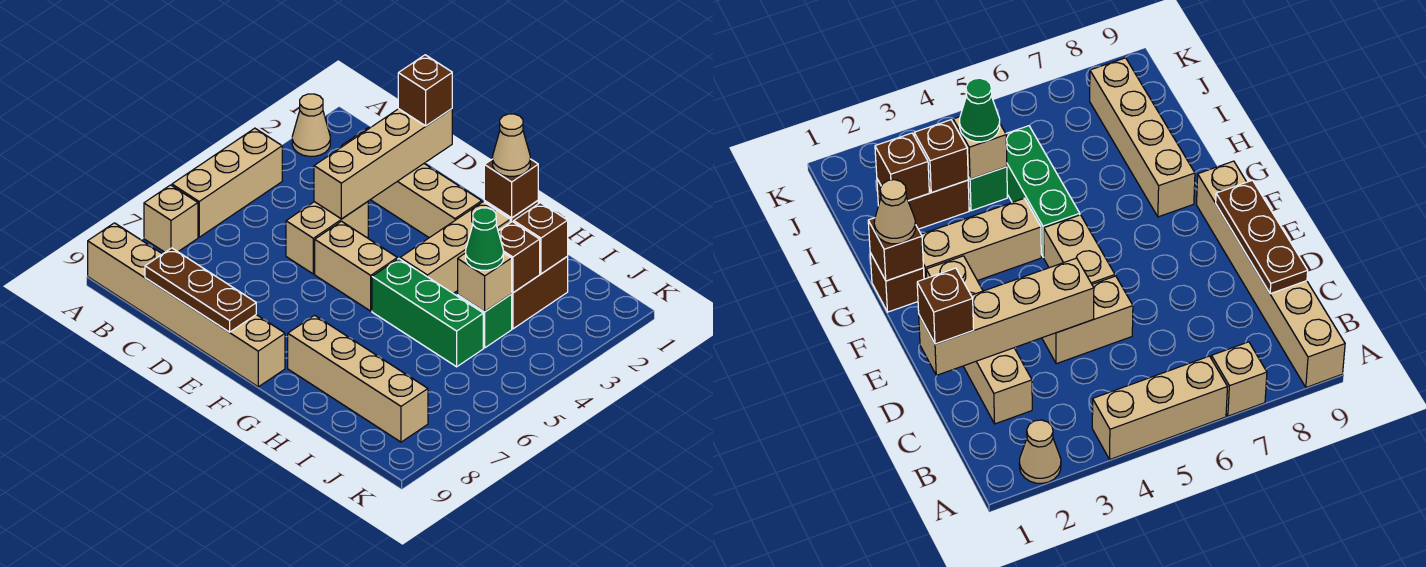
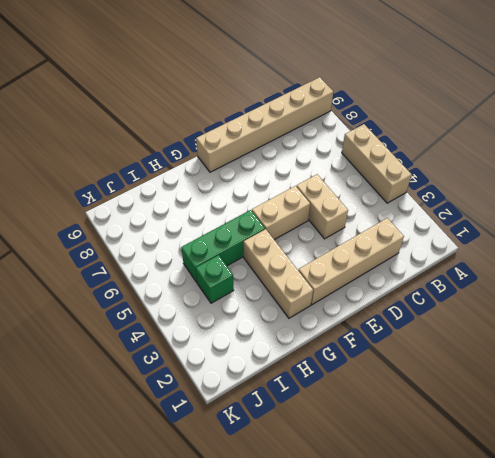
none -> tan cone A2 level 1
none -> tan brick A7 level 1
none -> brown brick G1 level 1

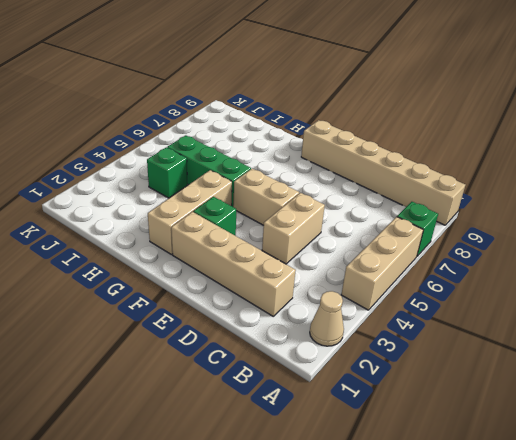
green brick A7 level 1 -> tan brick A7 level 1
green brick F3 level 1 -> none
none -> brown brick G1 level 1
none -> tan brick G8:J8 level 1
none -> brown brick I2:I3 level 1

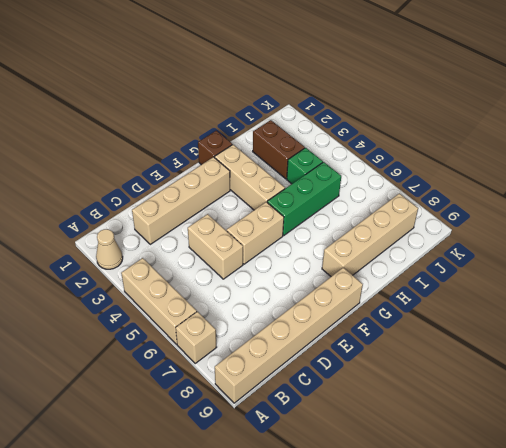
none -> brown plate C9:E9 level 2
none -> tan brick D1:D4 level 2
none -> brown brick G1 level 2

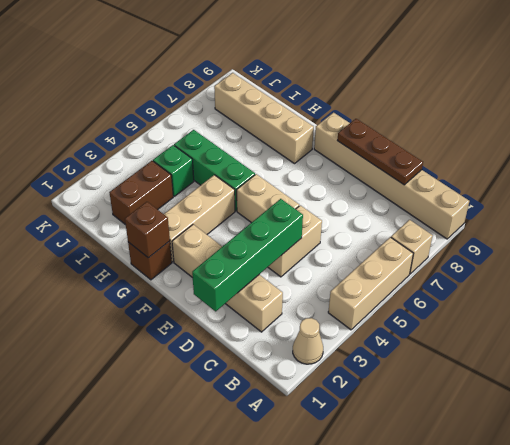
green brick D1:D4 level 2 -> tan brick D1:D4 level 2
none -> brown brick I2 level 2
none -> brown brick I3 level 2
none -> tan brick I4 level 2

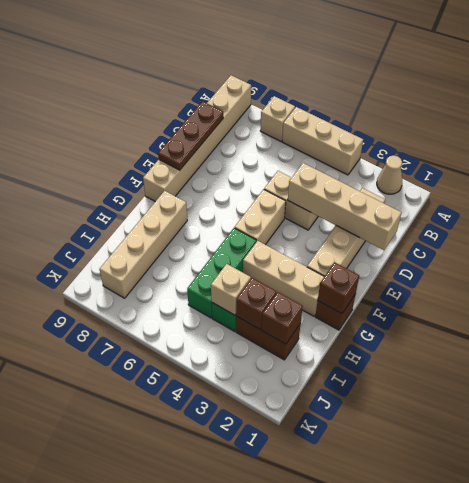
none -> brown brick D1 level 3
none -> tan cone G1 level 3
none -> green cone I4 level 3

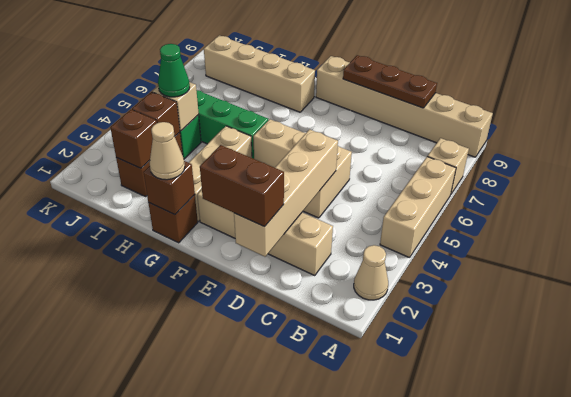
brown brick D1:E1 level 3 -> brown brick D1 level 3

